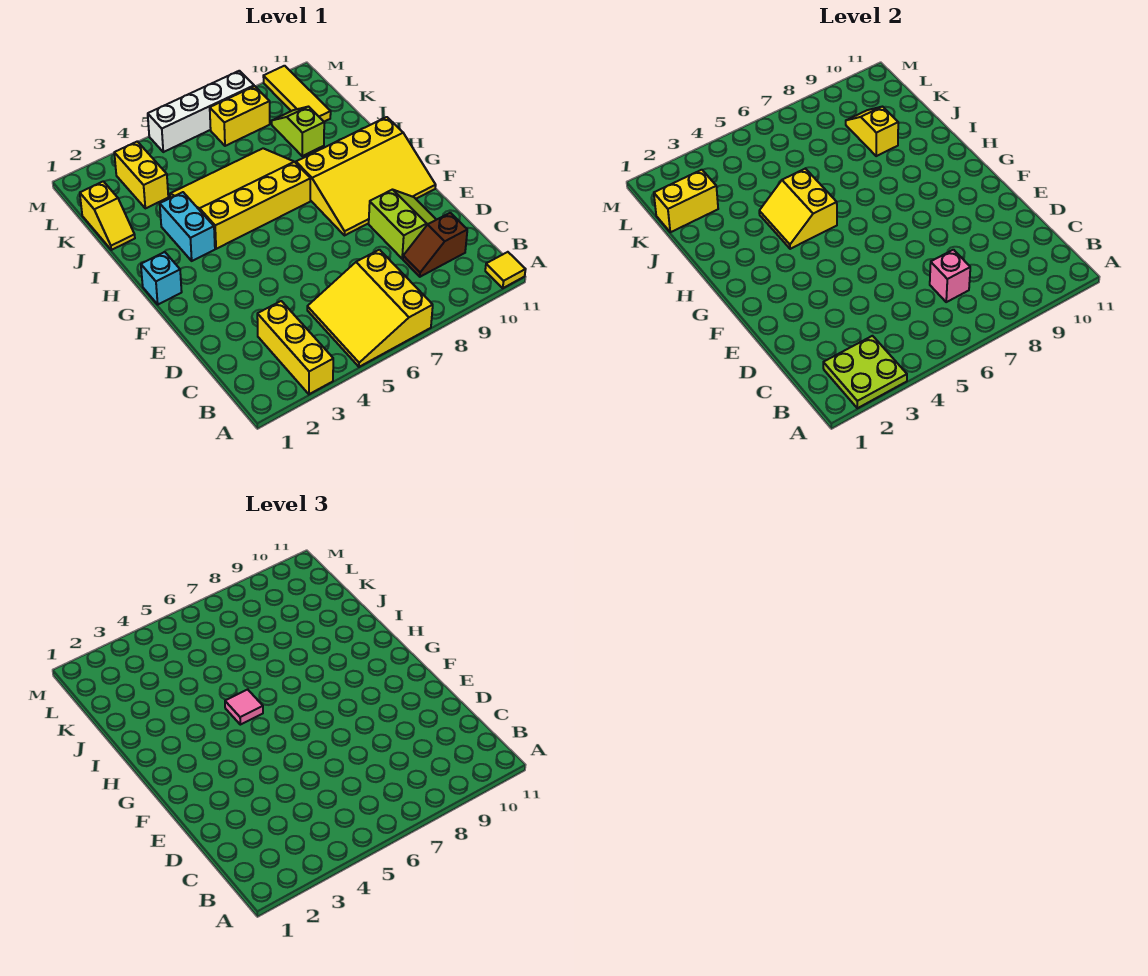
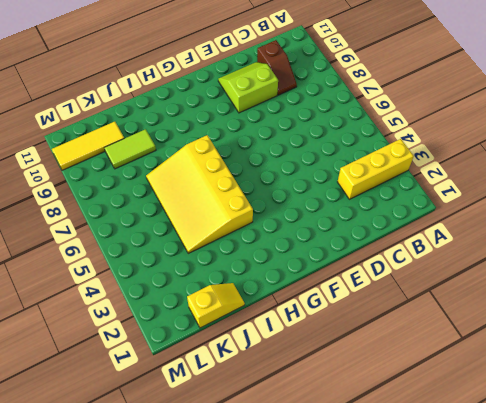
lime tile J9:K9 level 1 -> lime slope J9:K9 level 1 top J
none -> yellow slope A5:C7 level 1 top 7
none -> yellow tile A11 level 1
none -> yellow slope F8:H11 level 1 top H

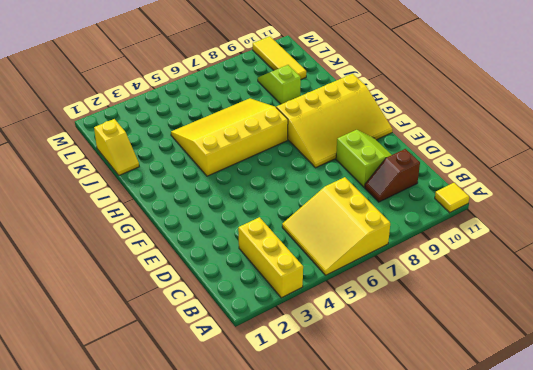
none -> cyan brick G1 level 1
none -> cyan brick H3:I3 level 1
none -> yellow brick K3:L3 level 1

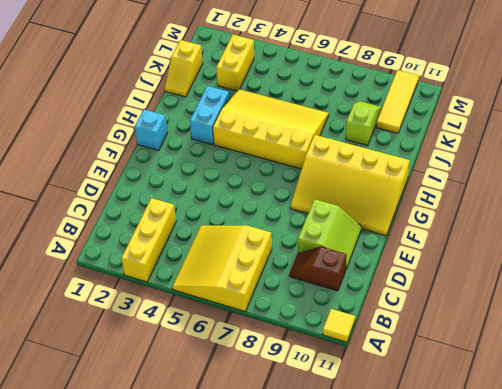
none -> yellow brick L7:L8 level 1
none -> white brick M5:M8 level 1
none -> lime plate A2:B3 level 2

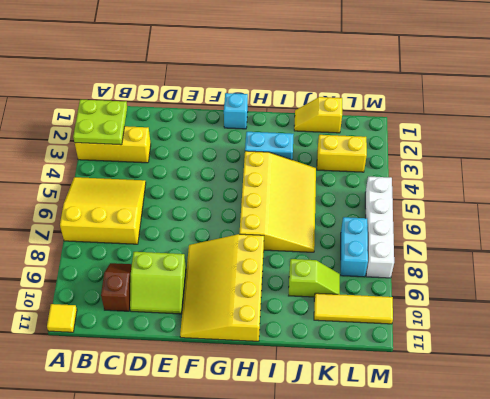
cyan brick L7:L8 level 1 -> yellow brick L7:L8 level 1
none -> pink brick C7 level 2
none -> yellow slope H4:I5 level 2 top 5
none -> yellow slope J9:K9 level 2 top J

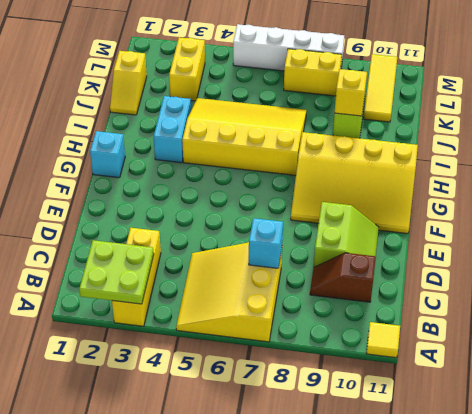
cyan brick C7 level 2 -> pink brick C7 level 2
none -> yellow slope H4:I5 level 2 top 5
none -> yellow brick K1:K2 level 2
none -> pink tile H5 level 3

